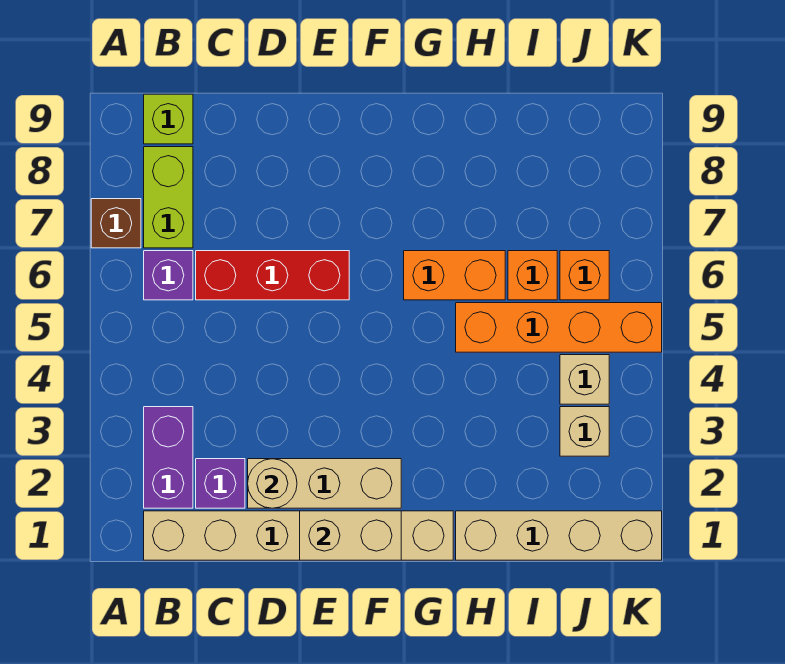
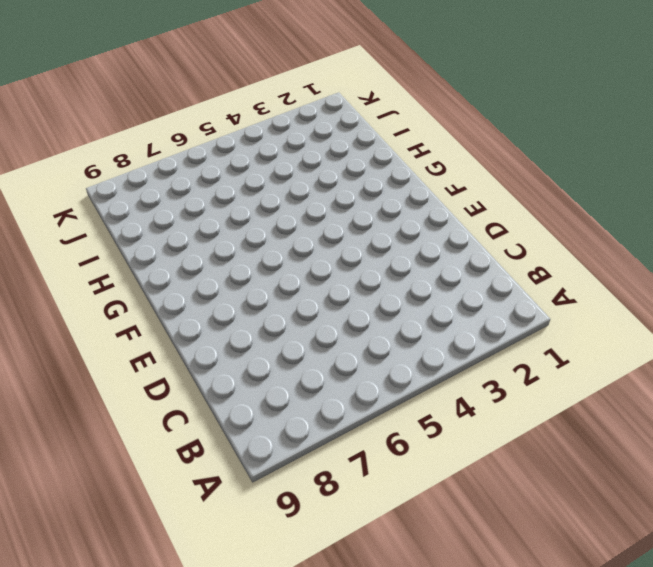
none -> brown brick A7 level 1
none -> tan brick B1:G1 level 1
none -> purple brick B2:B3 level 1

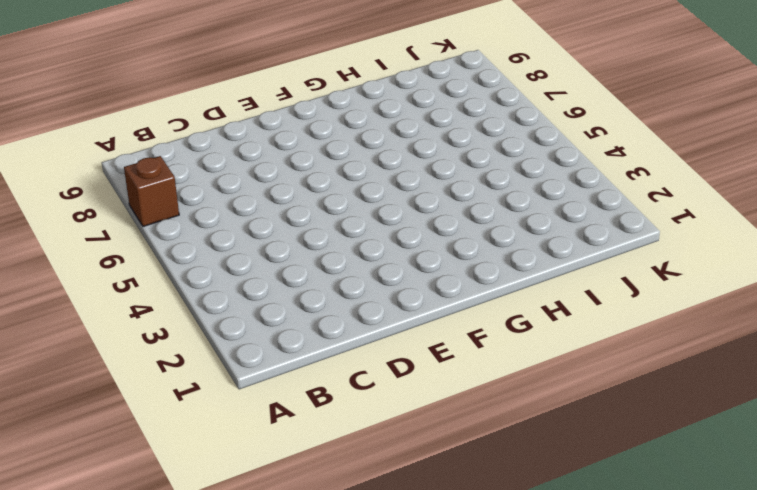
none -> tan brick B1:G1 level 1
none -> purple brick B2:B3 level 1
none -> purple brick B6 level 1

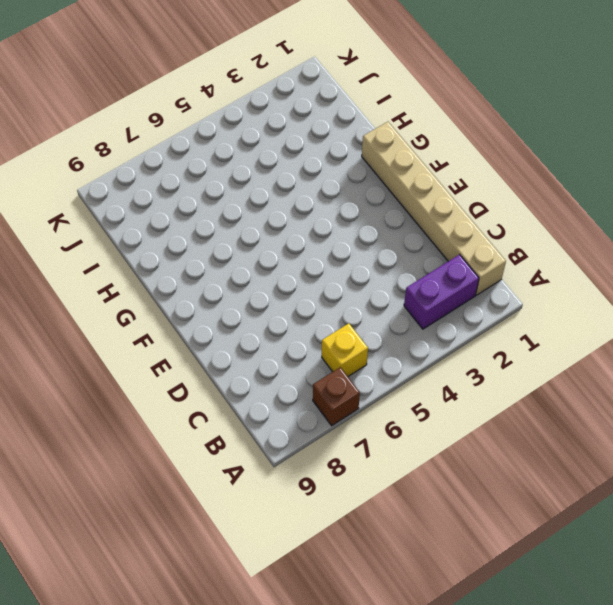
yellow brick B6 level 1 -> purple brick B6 level 1
none -> lime brick B7:B8 level 1
none -> lime brick B9 level 1
none -> purple brick C2 level 1

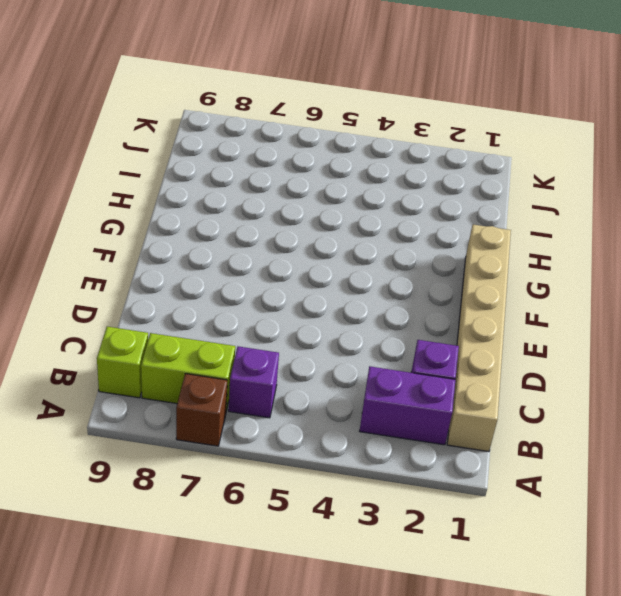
none -> red brick C6:E6 level 1
none -> tan brick D2:F2 level 1
none -> orange brick G6:H6 level 1

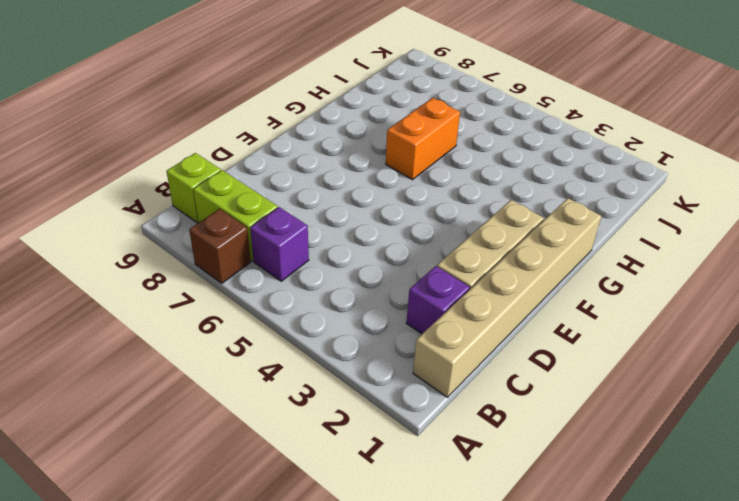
none -> purple brick B2:B3 level 1
none -> red brick C6:E6 level 1
none -> tan brick H1:K1 level 1

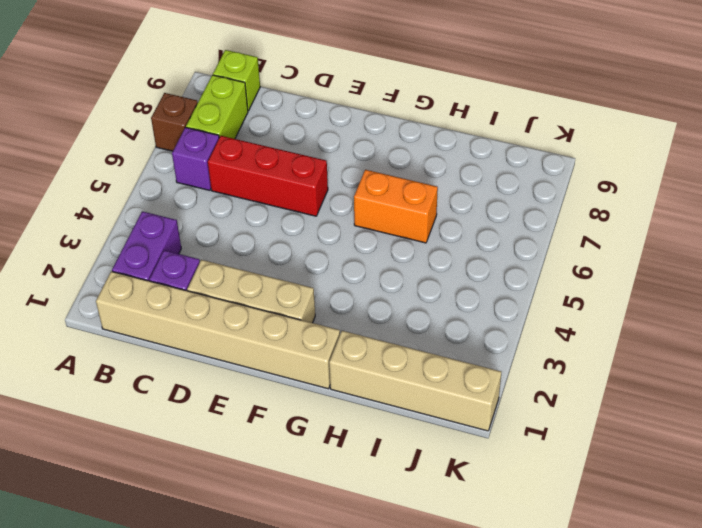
none -> orange brick H5:K5 level 1
none -> orange brick I6 level 1
none -> tan brick J3 level 1

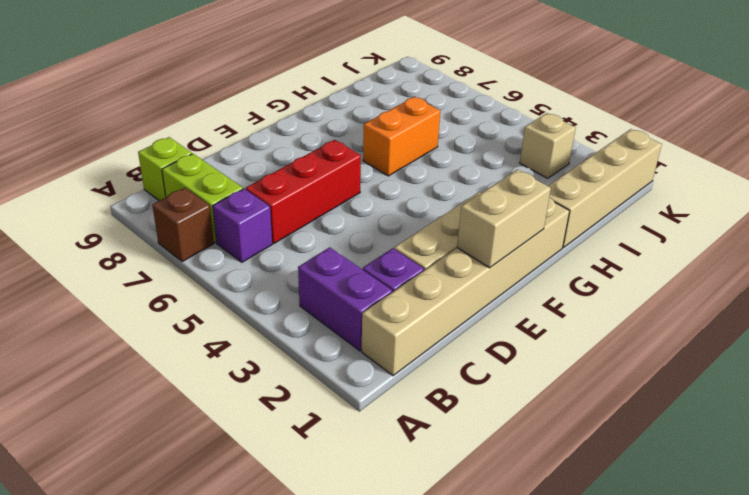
none -> orange brick H5:K5 level 1
none -> orange brick I6 level 1
none -> tan brick J4 level 1

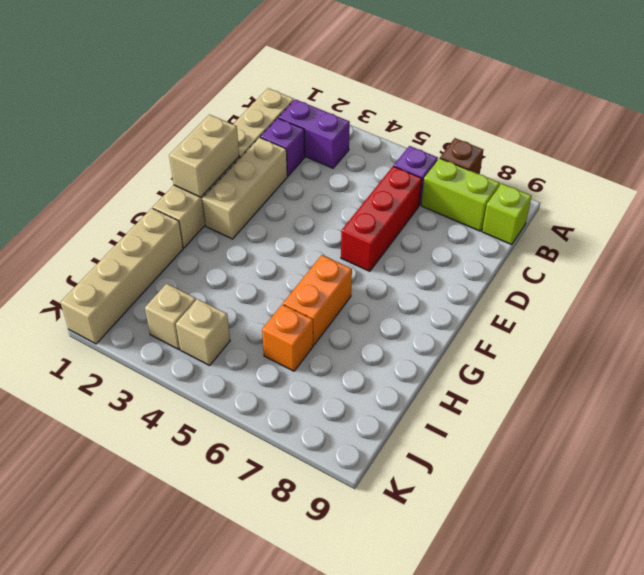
none -> orange brick H5:K5 level 1
none -> orange brick J6 level 1
none -> tan round brick D2 level 2

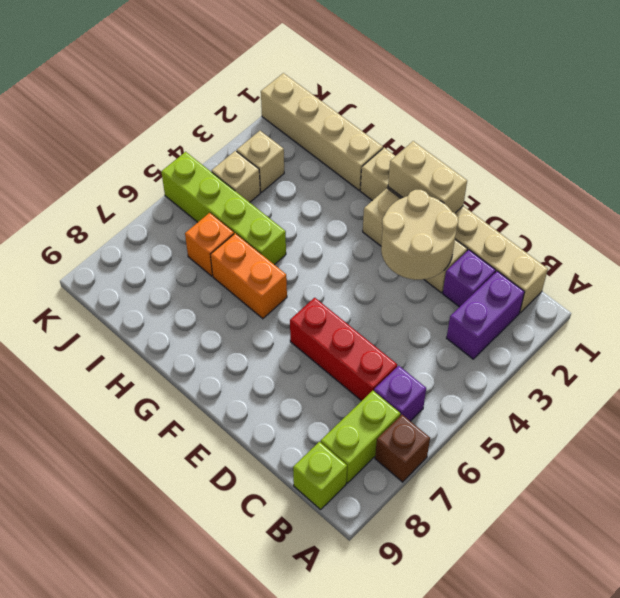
tan round brick D2:E3 level 2 -> tan round brick D2 level 2
lime brick H5:K5 level 1 -> orange brick H5:K5 level 1
none -> orange brick J6 level 1

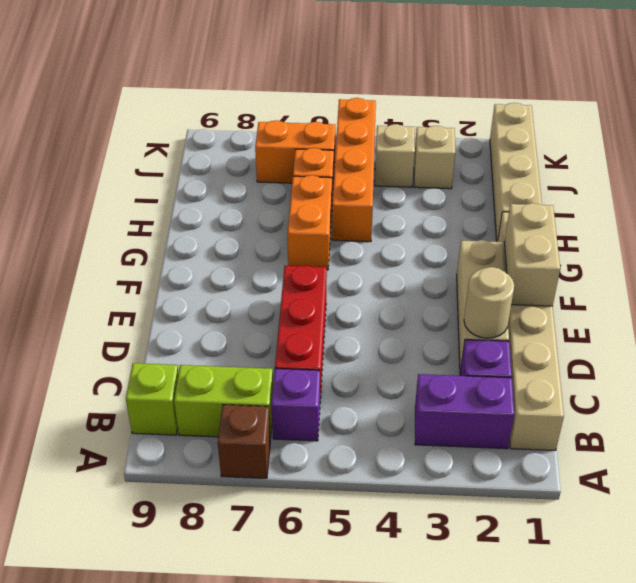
orange brick J6:J7 level 1 -> orange brick J6 level 1

